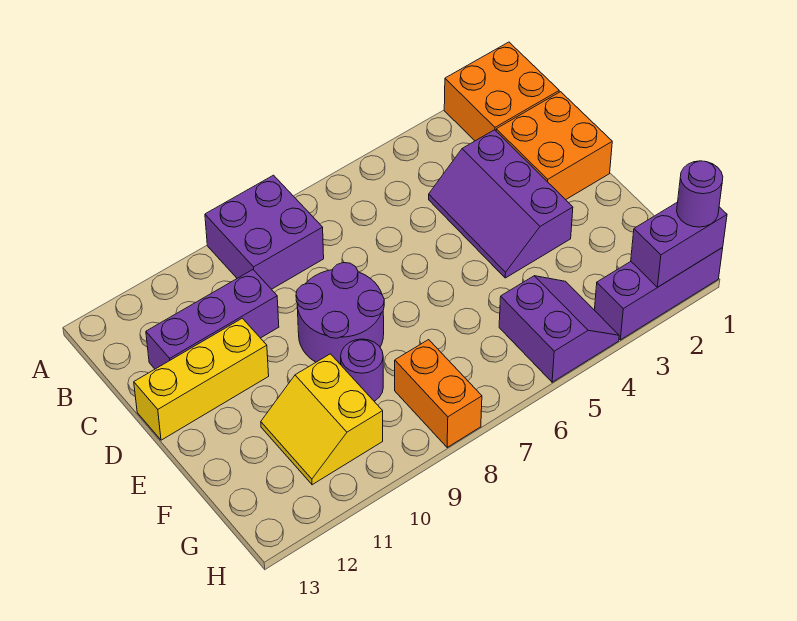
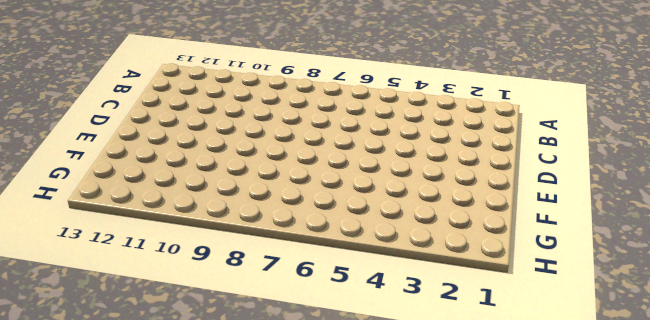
none -> orange brick A1:B2 level 1
none -> purple brick A8:B9 level 1
none -> orange brick C1:D2 level 1

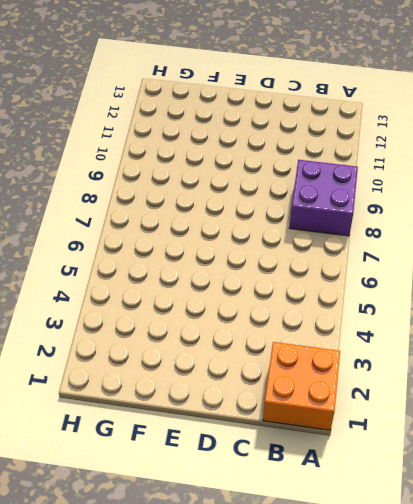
none -> orange brick C1:D2 level 1
none -> purple slope C3:E4 level 1 top 3
none -> purple brick C10:C12 level 1

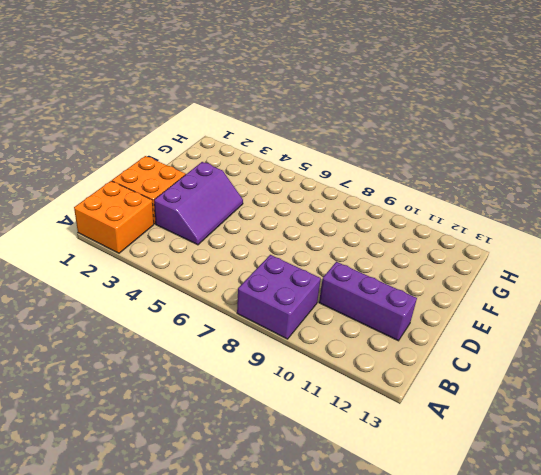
none -> purple round brick D8:E9 level 1
none -> yellow brick D11:D13 level 1
none -> purple round brick F9 level 1

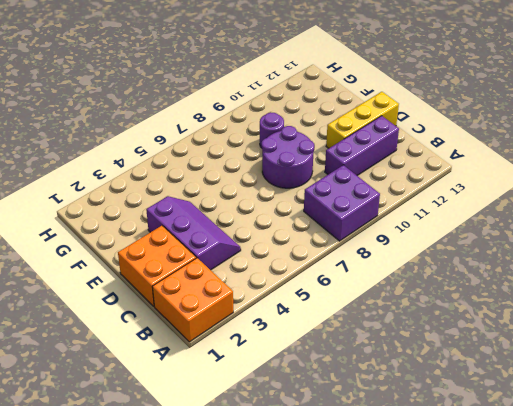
none -> yellow slope F10:G11 level 1 top 10
none -> purple slope G4:H5 level 1 top 5
none -> orange brick G8:H8 level 1

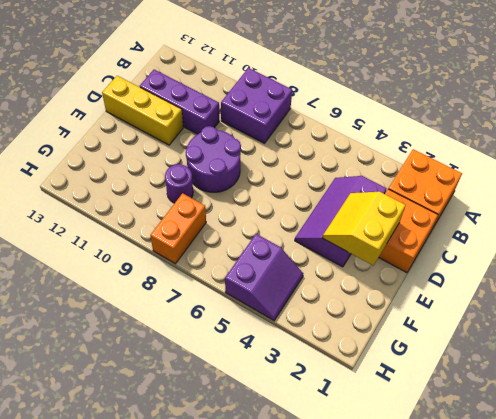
yellow slope D2:E3 level 2 top 2 -> yellow slope F10:G11 level 1 top 10
none -> purple brick H1:H3 level 1
none -> purple brick H1:H2 level 2
none -> purple round brick H1 level 3

